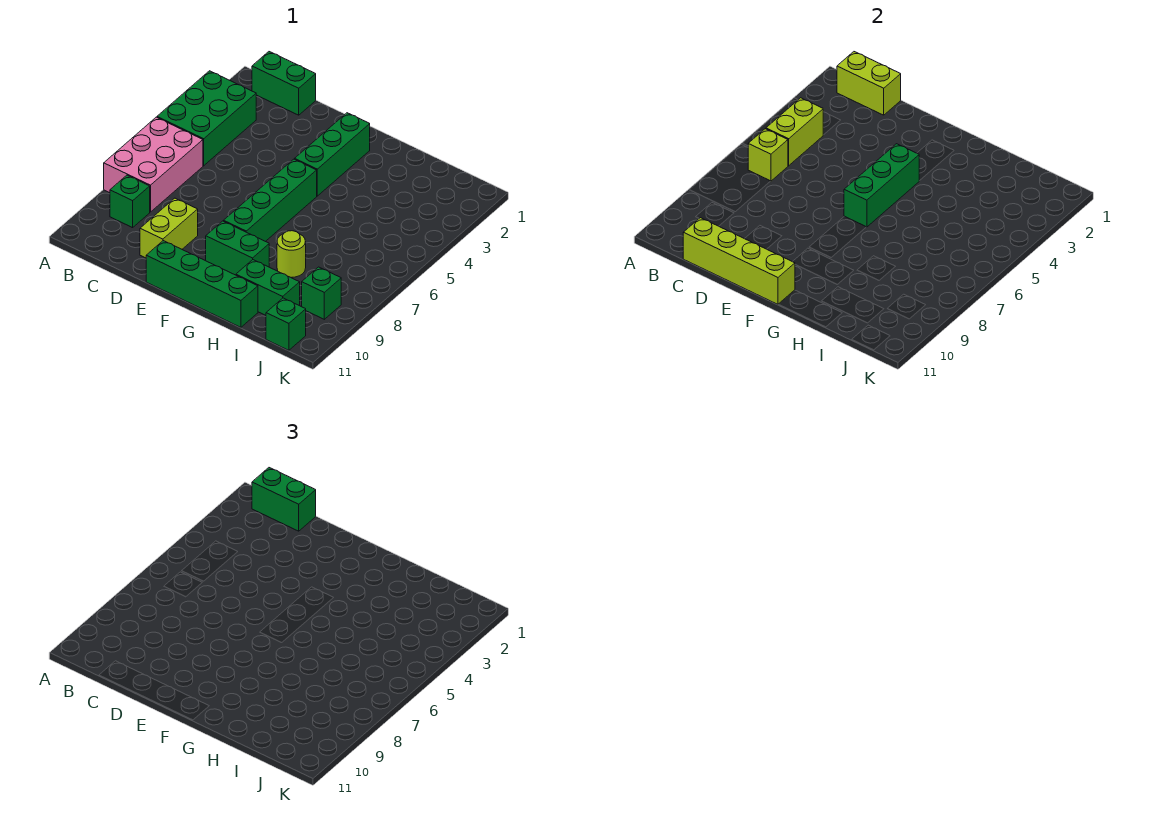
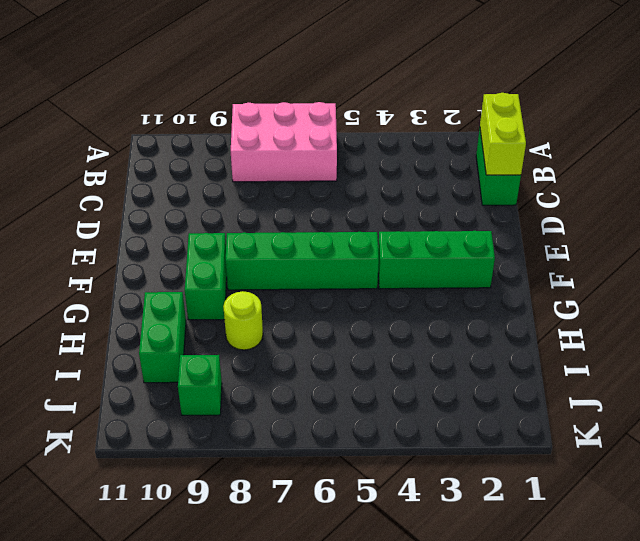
none -> green brick A3:B5 level 1
none -> green brick B9 level 1
none -> lime brick D9:D10 level 1

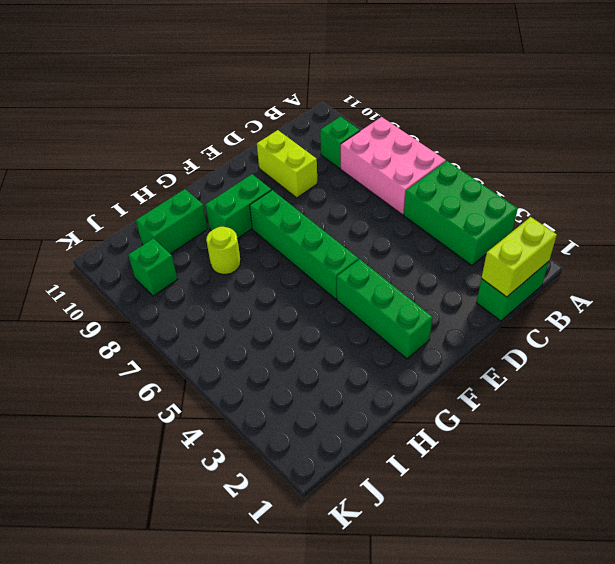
none -> green brick E11:H11 level 1
none -> green brick J11 level 1
none -> lime brick B4:B5 level 2

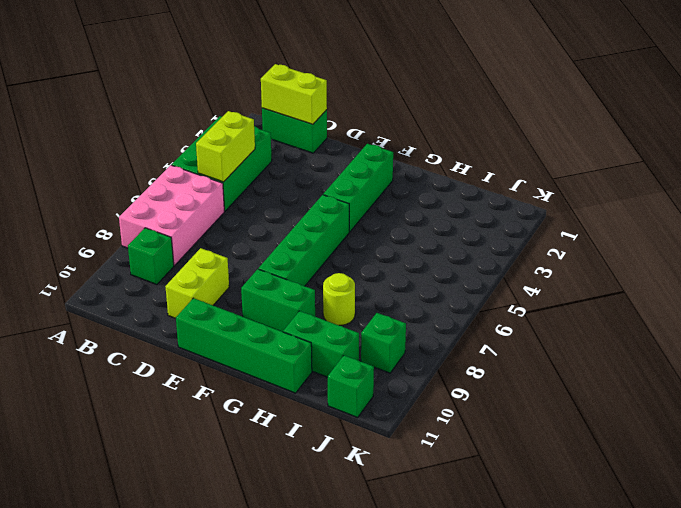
none -> lime brick B6 level 2
none -> lime brick C11:F11 level 2
none -> green brick F4:F6 level 2

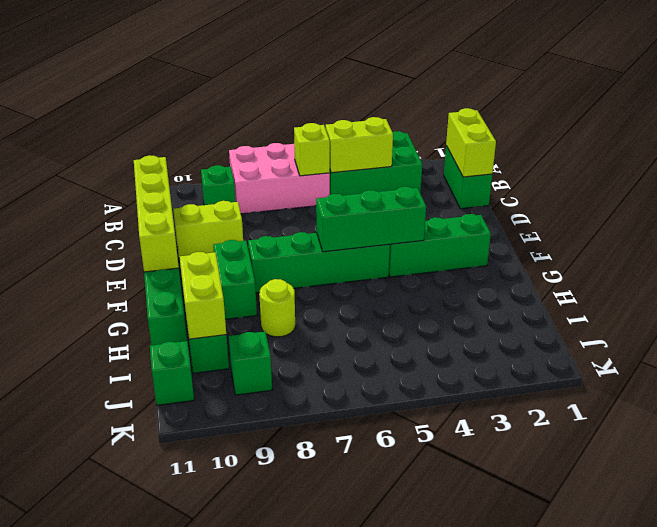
lime brick H10:I10 level 2 -> none
none -> green brick B1:C1 level 3

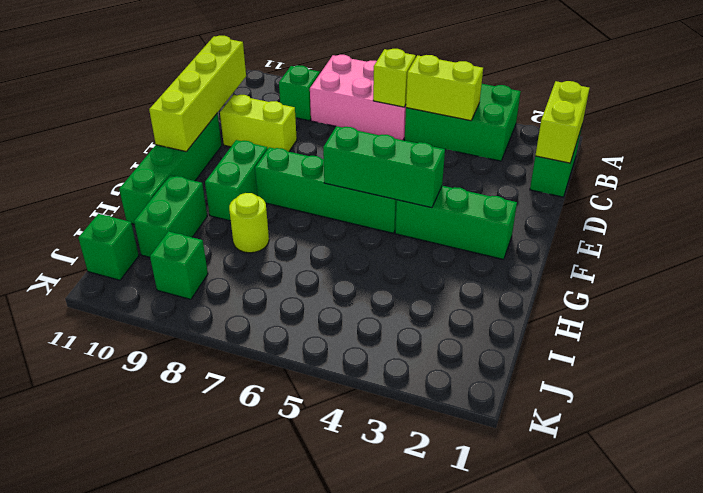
none -> green brick B1:C1 level 3

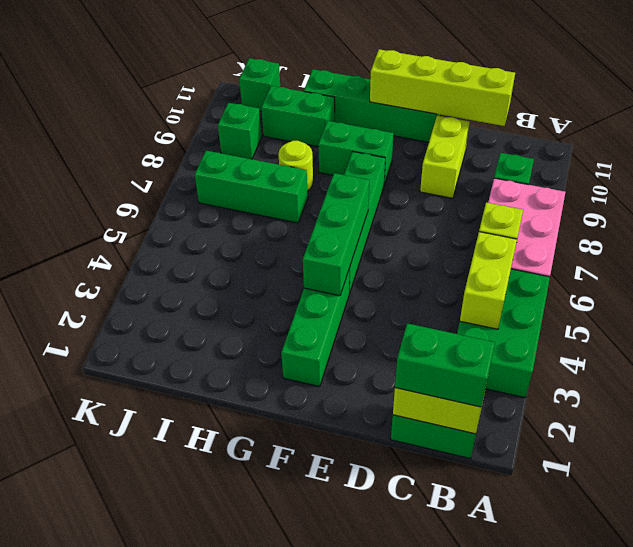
green brick H7:J7 level 1 -> none

